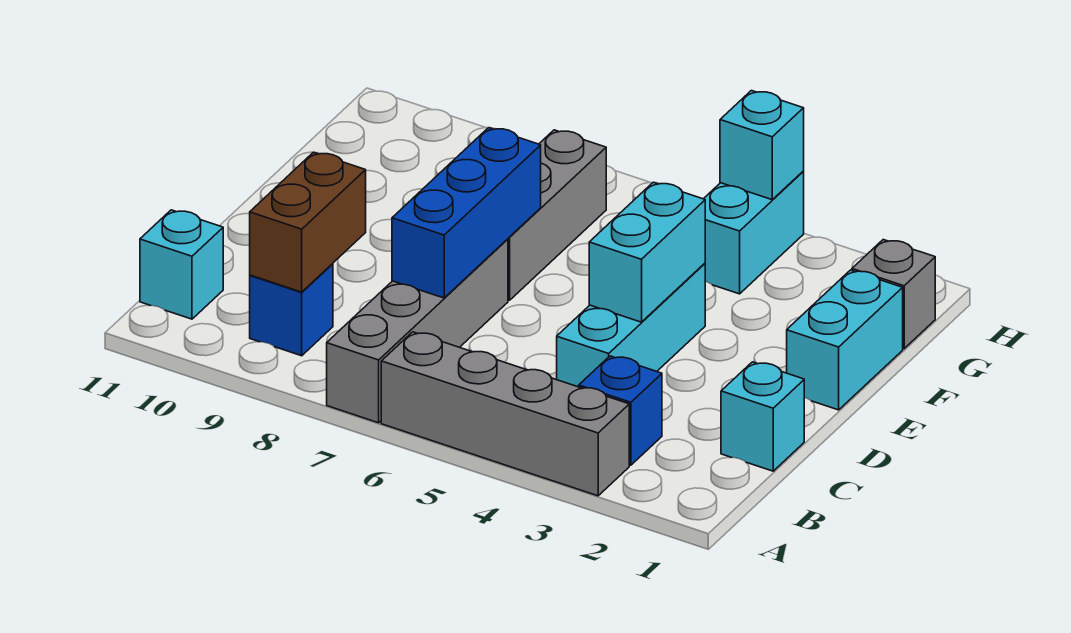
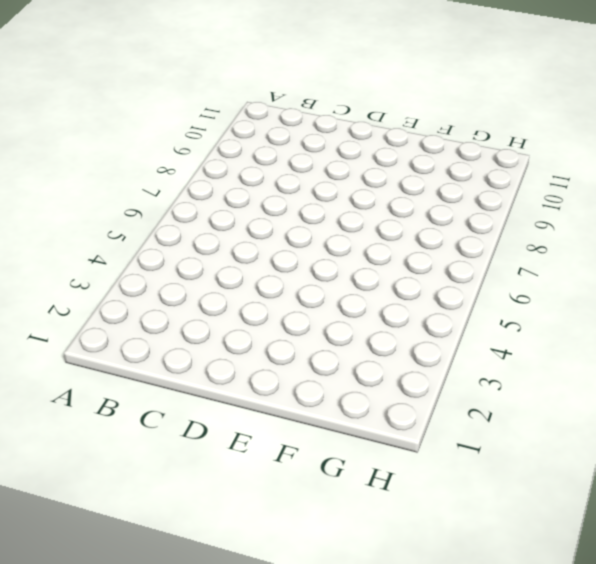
none -> grey brick A3:A6 level 1
none -> grey brick A7:D7 level 1
none -> blue brick B3 level 1

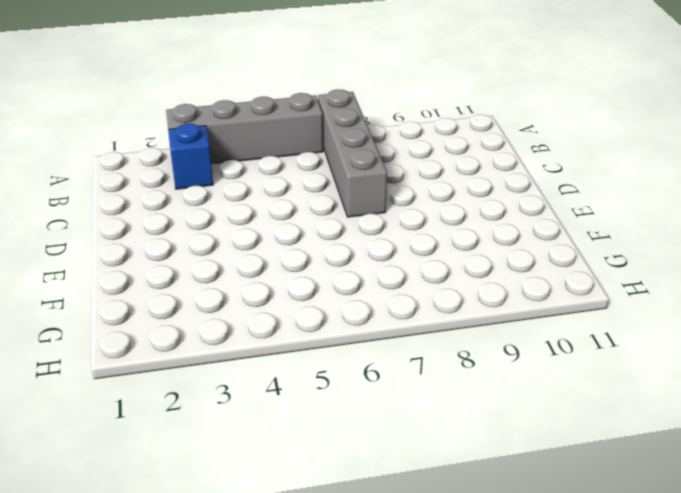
none -> blue brick B9 level 1
none -> cyan brick B11 level 1
none -> cyan brick C1 level 1

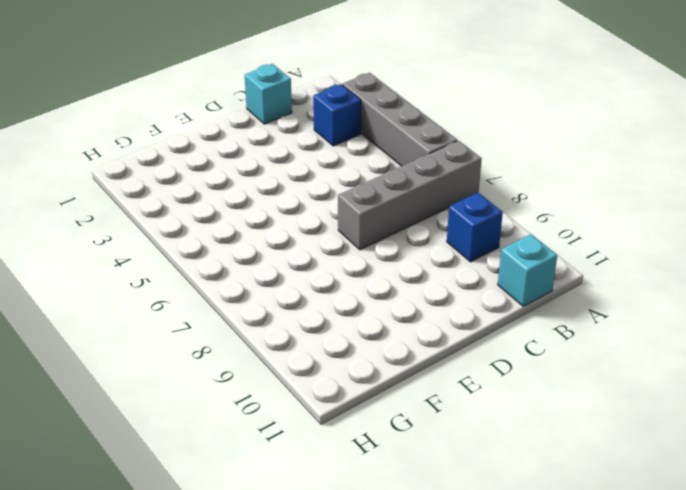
none -> cyan brick C4:E4 level 1
none -> cyan brick E1:F1 level 1
none -> grey brick E7:G7 level 1

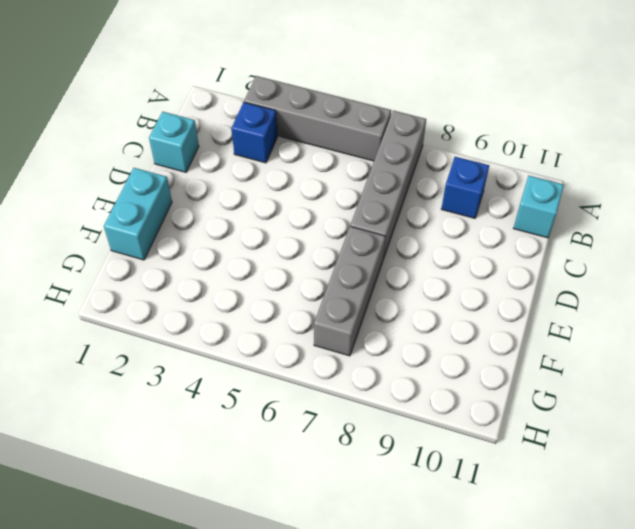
none -> cyan brick C4:E4 level 1
none -> grey brick G1 level 1
none -> cyan brick G4:H4 level 1

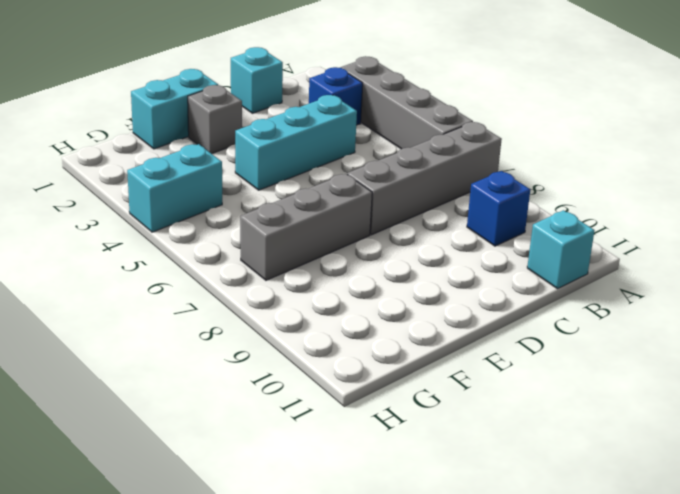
grey brick E2 level 1 -> grey brick G1 level 1
none -> brown brick B9:C9 level 2
none -> blue brick C7:E7 level 2
none -> cyan brick D4:E4 level 2

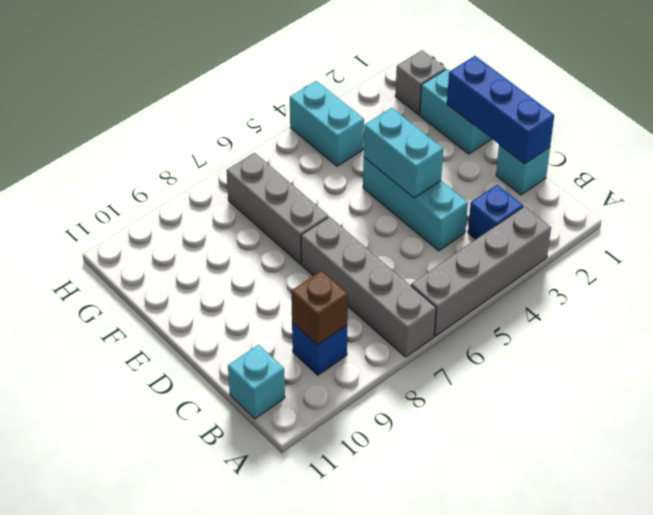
brown brick B9 level 2 -> brown brick B9:C9 level 2
blue brick C1:E1 level 2 -> blue brick C7:E7 level 2
none -> cyan brick H4 level 2

